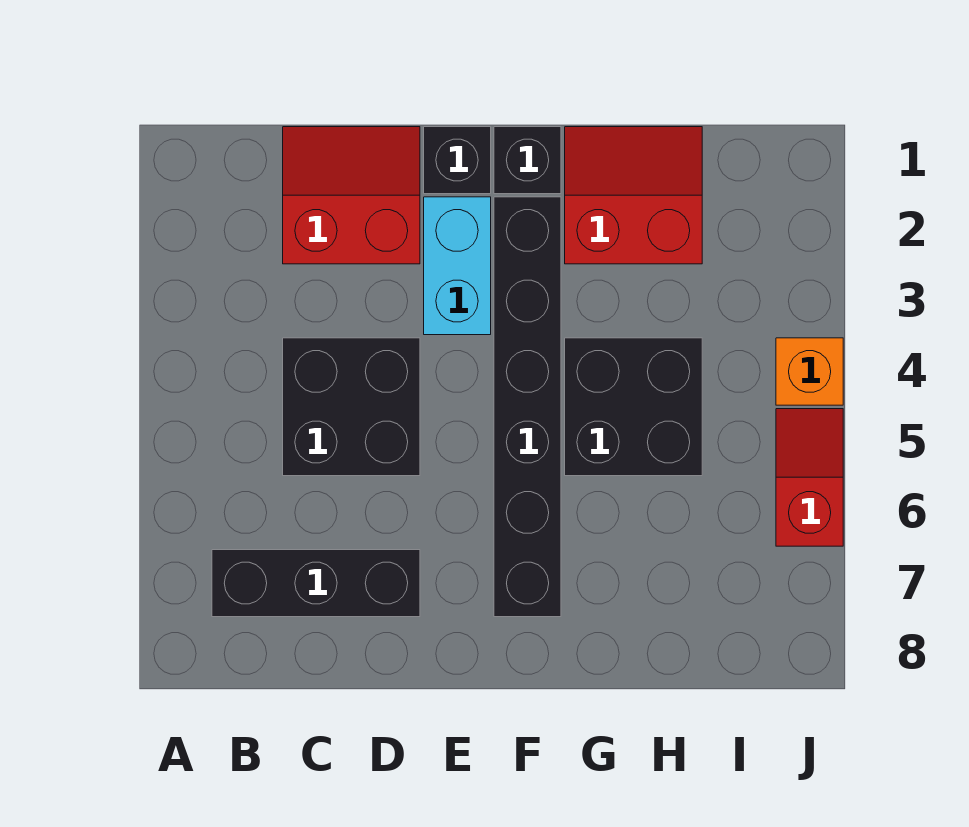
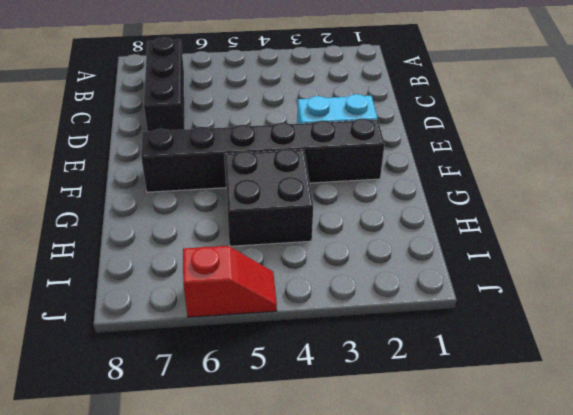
none -> red slope C1:D2 level 1 top 2
none -> black brick C4:D5 level 1

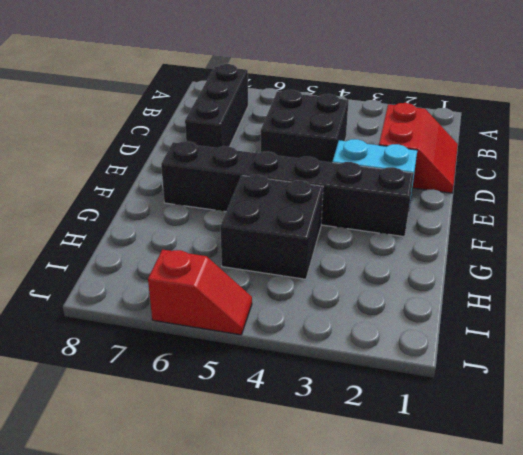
none -> black brick E1 level 1
none -> black brick F1 level 1

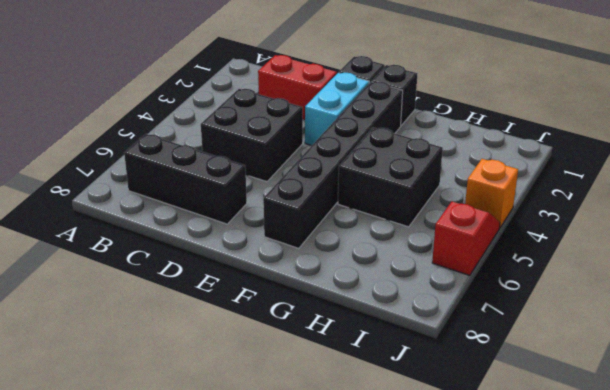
none -> red slope G1:H2 level 1 top 2

